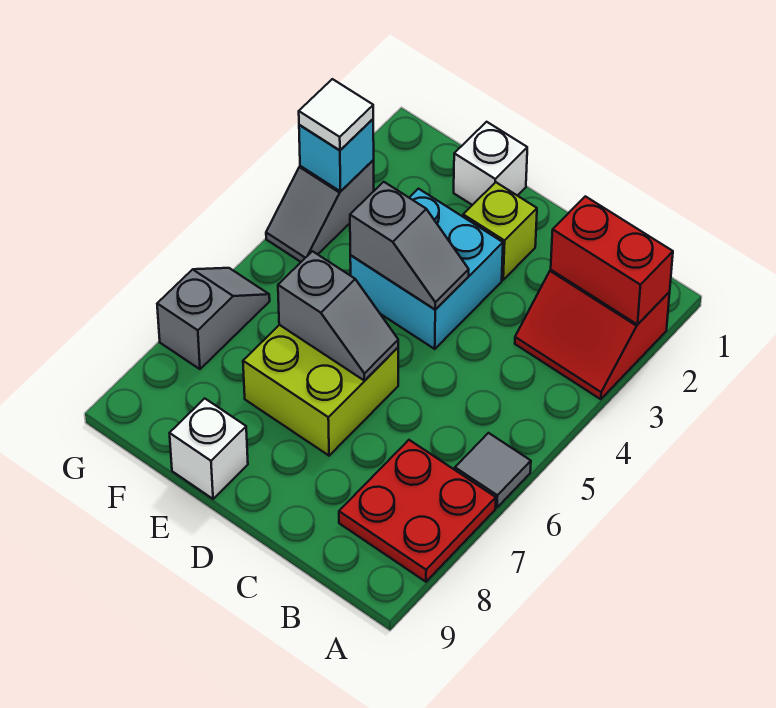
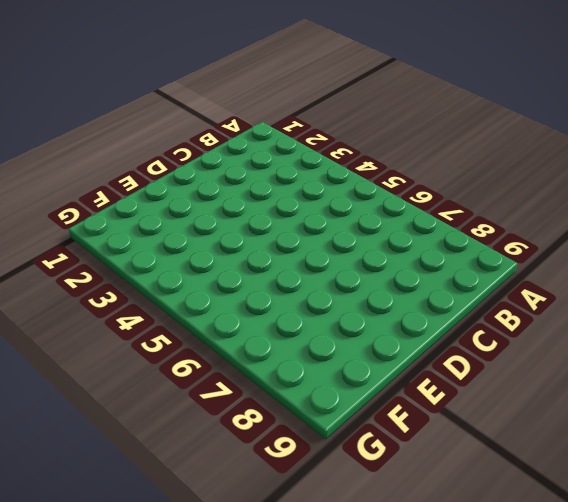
none -> red slope A2:B3 level 1 top 2
none -> grey tile A6 level 1
none -> red plate A7:B8 level 1

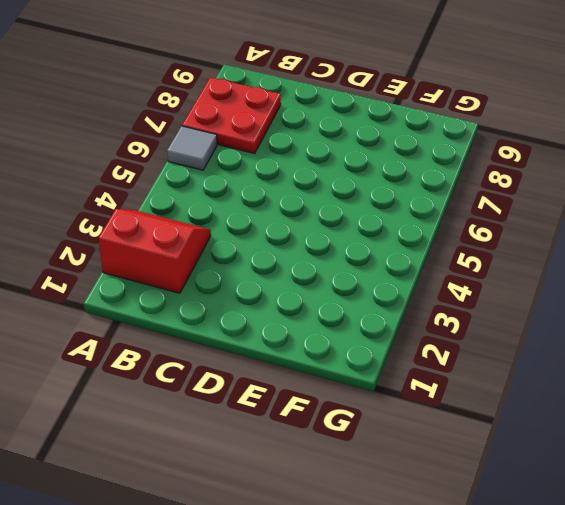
none -> lime brick D2 level 1
none -> cyan brick D3:E4 level 1
none -> lime brick D6:E7 level 1

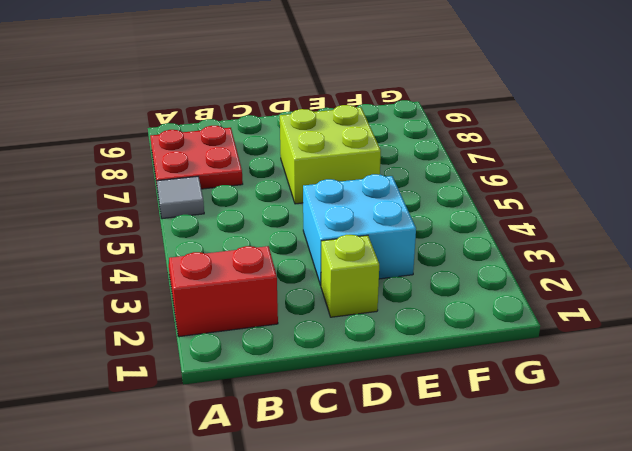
none -> white brick E1 level 1
none -> white brick E9 level 1
none -> grey slope G3:G4 level 1 top 3

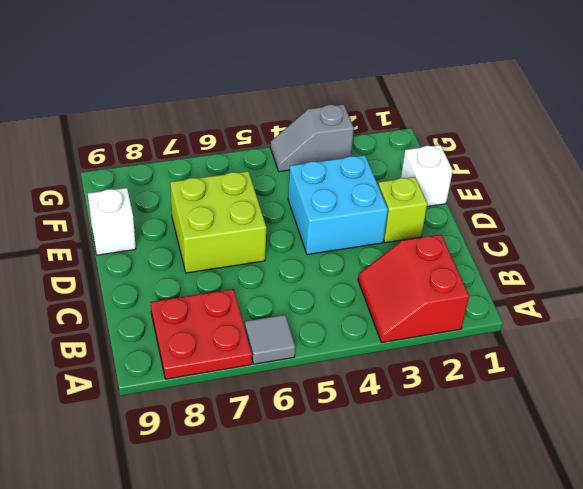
none -> grey slope G6:G7 level 1 top 7
none -> red brick A2:B2 level 2
none -> grey slope D4:E4 level 2 top E

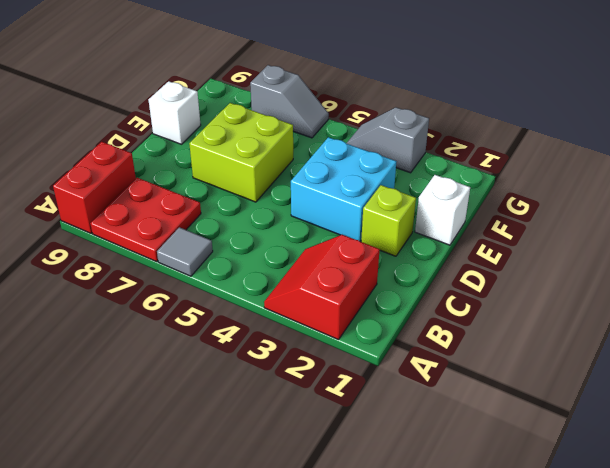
red brick A9:B9 level 1 -> red brick A2:B2 level 2
none -> grey slope D4:E4 level 2 top E
none -> grey slope D6:E6 level 2 top E
none -> cyan brick G3 level 2

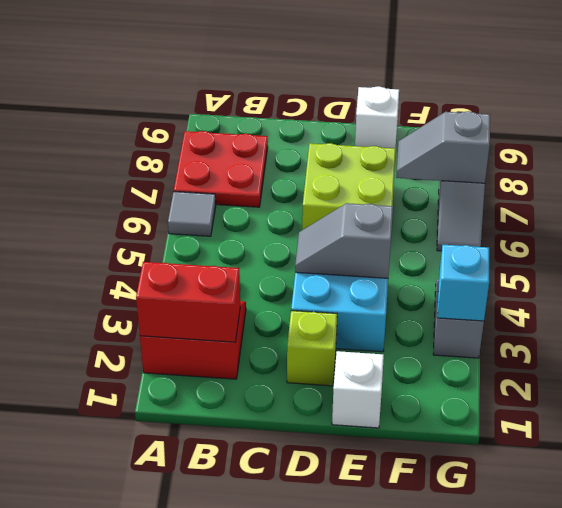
grey slope F7:G7 level 2 top G -> grey slope D6:E6 level 2 top E
none -> white tile G3 level 3

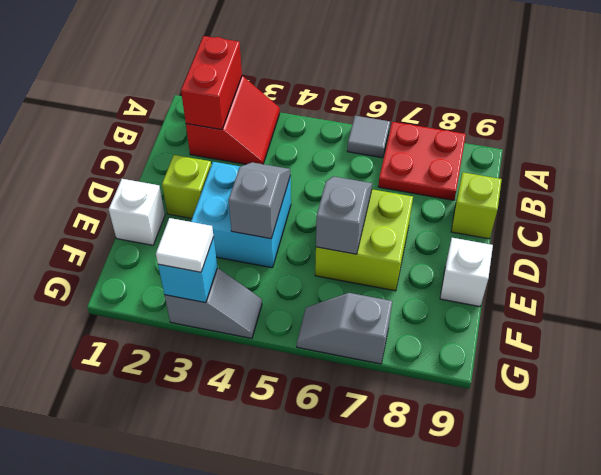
lime brick C9 level 1 -> none

